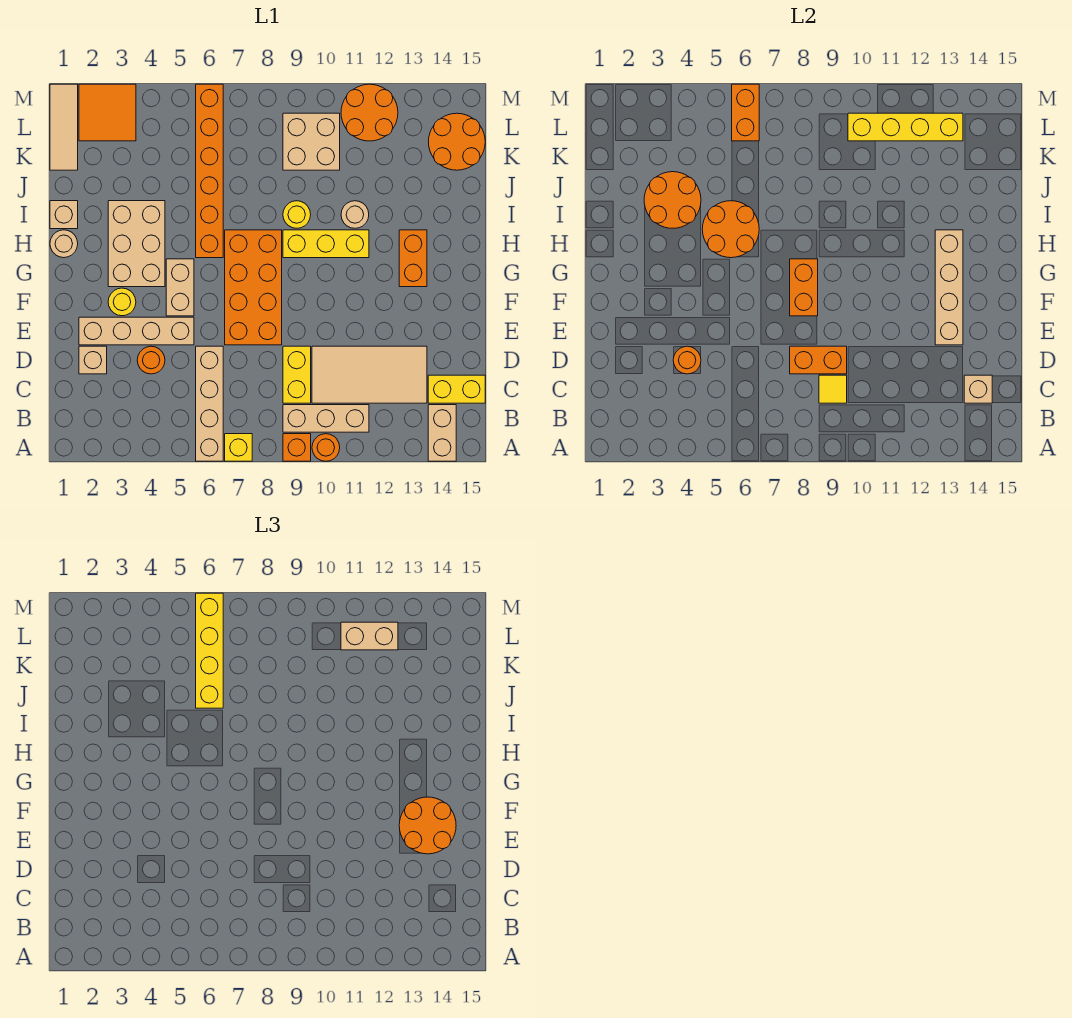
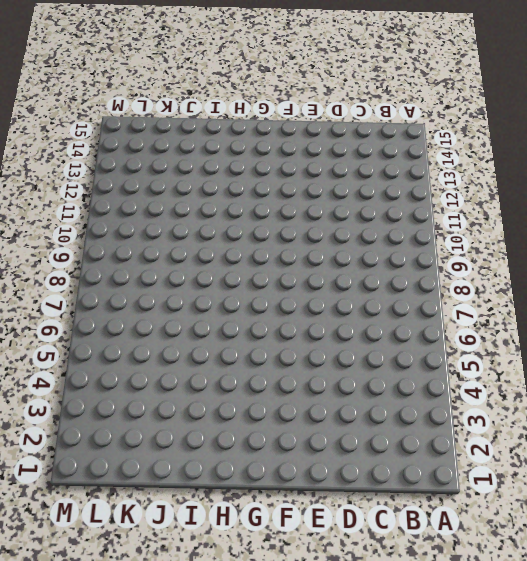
none -> tan brick A6:D6 level 1
none -> yellow brick A7 level 1
none -> orange brick A9 level 1
none -> orange round brick A10 level 1

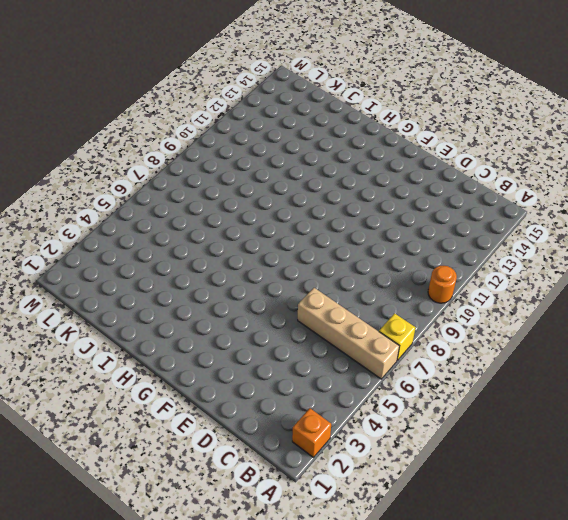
orange brick A2 level 1 -> orange brick A9 level 1
none -> tan brick A14:B14 level 1
none -> tan brick B9:B11 level 1
none -> yellow brick C9:D9 level 1
none -> tan tile C10:D13 level 1

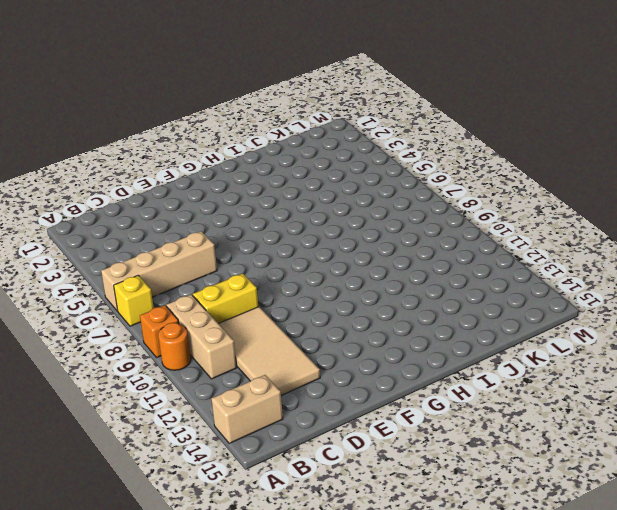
none -> yellow brick C14:C15 level 1
none -> tan brick D2 level 1
none -> orange round brick D4 level 1
none -> tan brick E2:E5 level 1

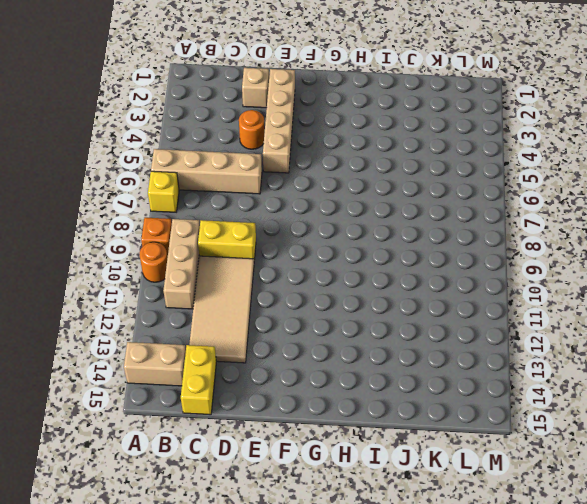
none -> orange brick E7:H8 level 1
none -> yellow round brick F3 level 1
none -> tan brick F5:G5 level 1
none -> tan brick G3:I4 level 1

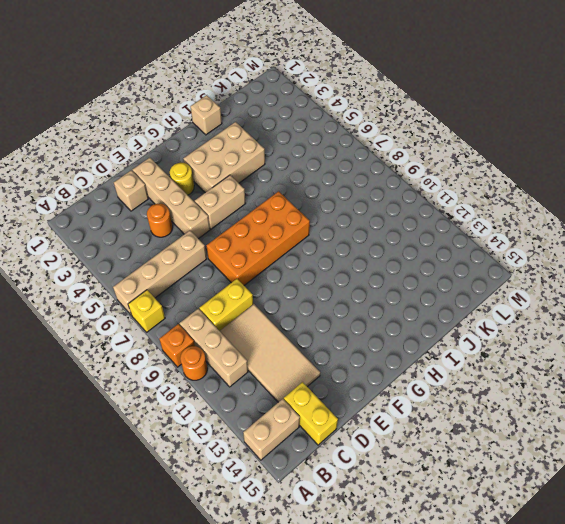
none -> orange brick G13:H13 level 1
none -> tan round brick H1 level 1
none -> orange brick H6:M6 level 1
none -> yellow brick H9:H11 level 1

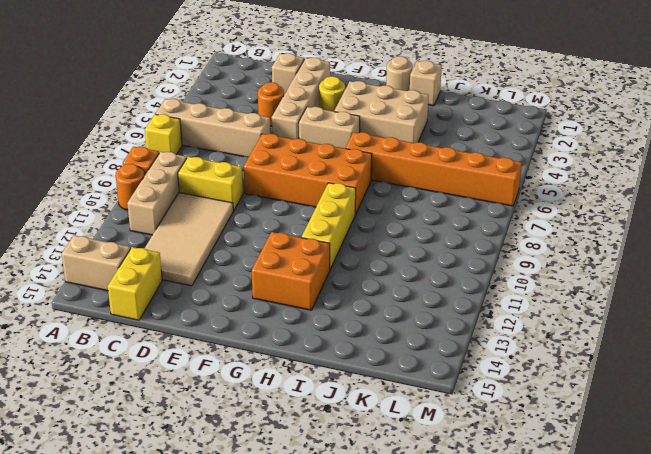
orange brick G12:H13 level 1 -> orange brick G13:H13 level 1
none -> yellow round brick I9 level 1
none -> tan round brick I11 level 1
none -> tan tile K1:M1 level 1
none -> tan brick K9:L10 level 1

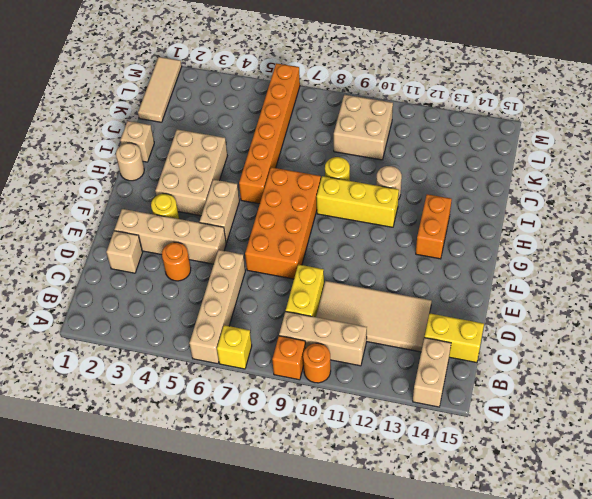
none -> orange round brick K14:L15 level 1
none -> orange tile L2:M3 level 1
none -> orange round brick L11:M12 level 1
none -> yellow tile C9 level 2

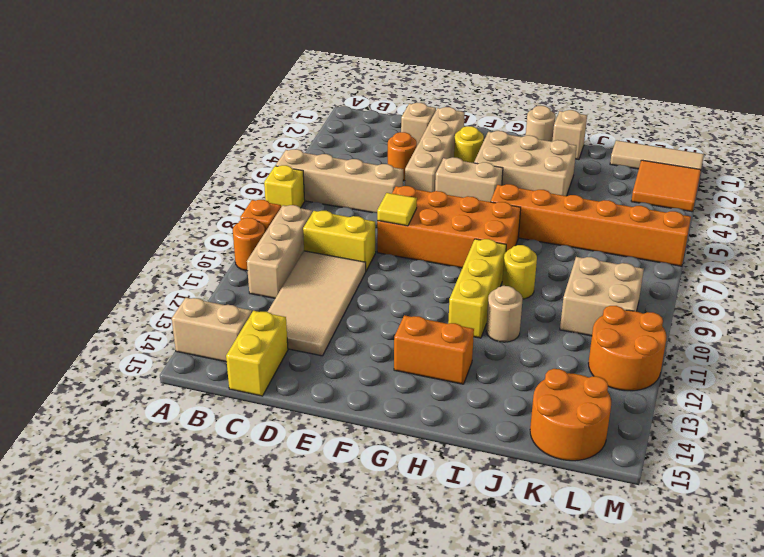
yellow tile E8 level 2 -> yellow tile C9 level 2
none -> tan brick C14 level 2
none -> orange round brick D4 level 2
none -> orange brick D8:D9 level 2
none -> tan brick E13:H13 level 2

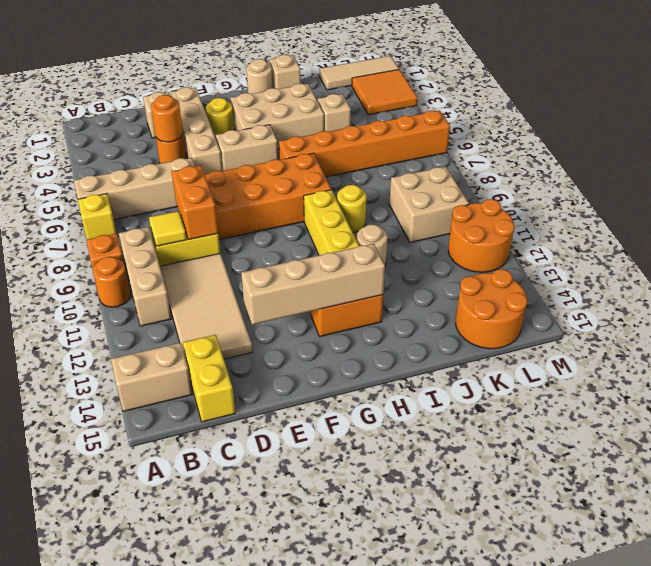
tan brick J4 level 1 -> tan brick C14 level 2
none -> orange brick F8:G8 level 2
none -> orange round brick H5:I6 level 2
none -> orange round brick I3:J4 level 2
none -> orange brick L6:M6 level 2

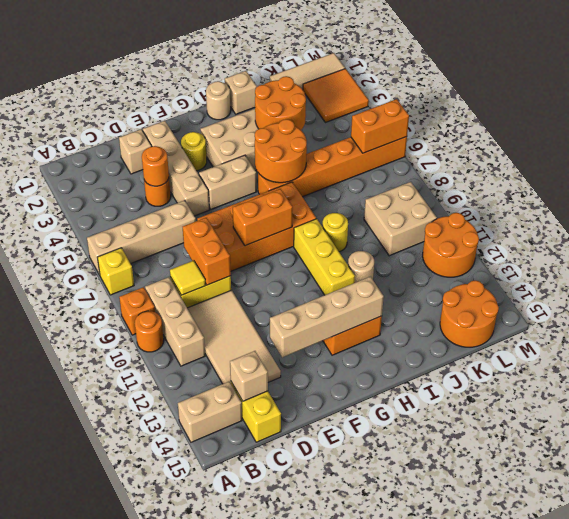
none -> yellow brick L10:L13 level 2
none -> orange round brick E13:F14 level 3
none -> yellow brick J6:M6 level 3
none -> tan brick L11:L12 level 3

